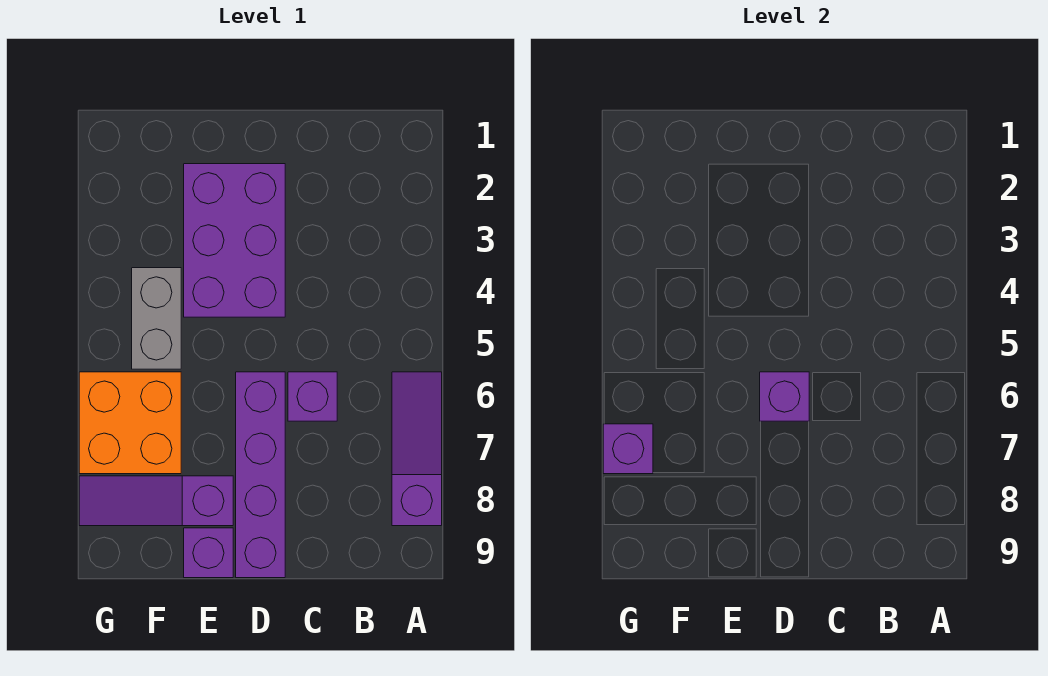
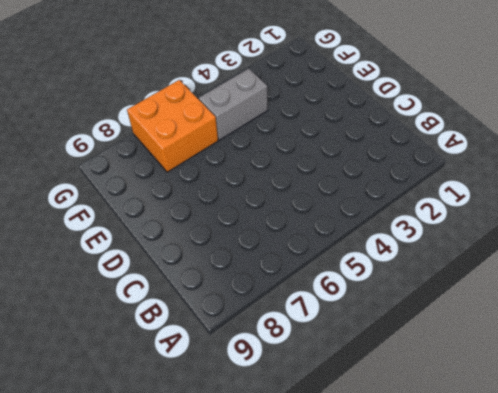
none -> purple slope A6:A8 level 1 top 8
none -> purple brick C6 level 1

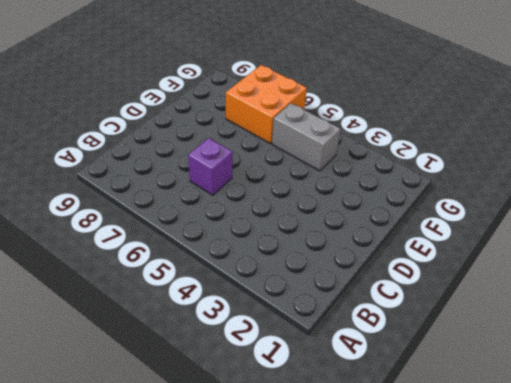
none -> purple slope A6:A8 level 1 top 8
none -> purple brick D2:E4 level 1

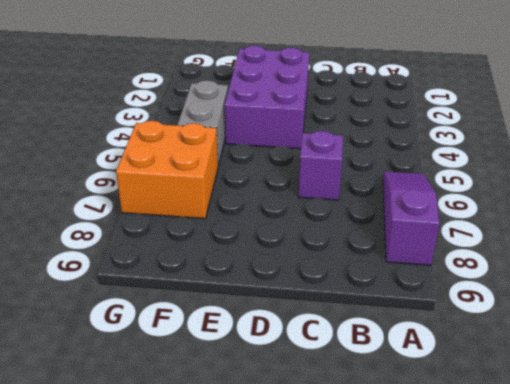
none -> purple brick D6:D9 level 1
none -> purple slope E8:G8 level 1 top E

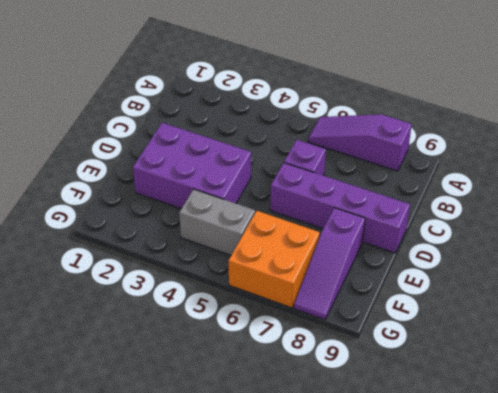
none -> purple brick E9 level 1
none -> purple brick D6 level 2

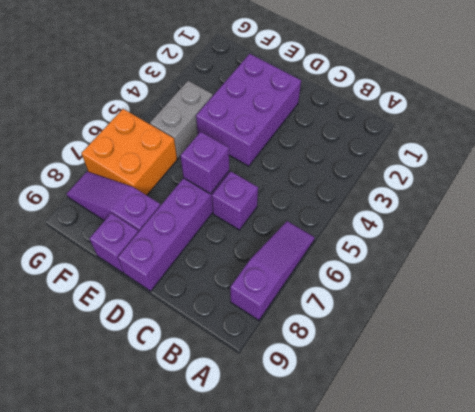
none -> purple brick G7 level 2

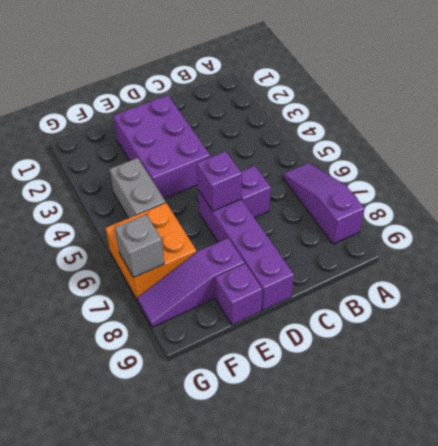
grey brick G7 level 2 -> purple brick G7 level 2

